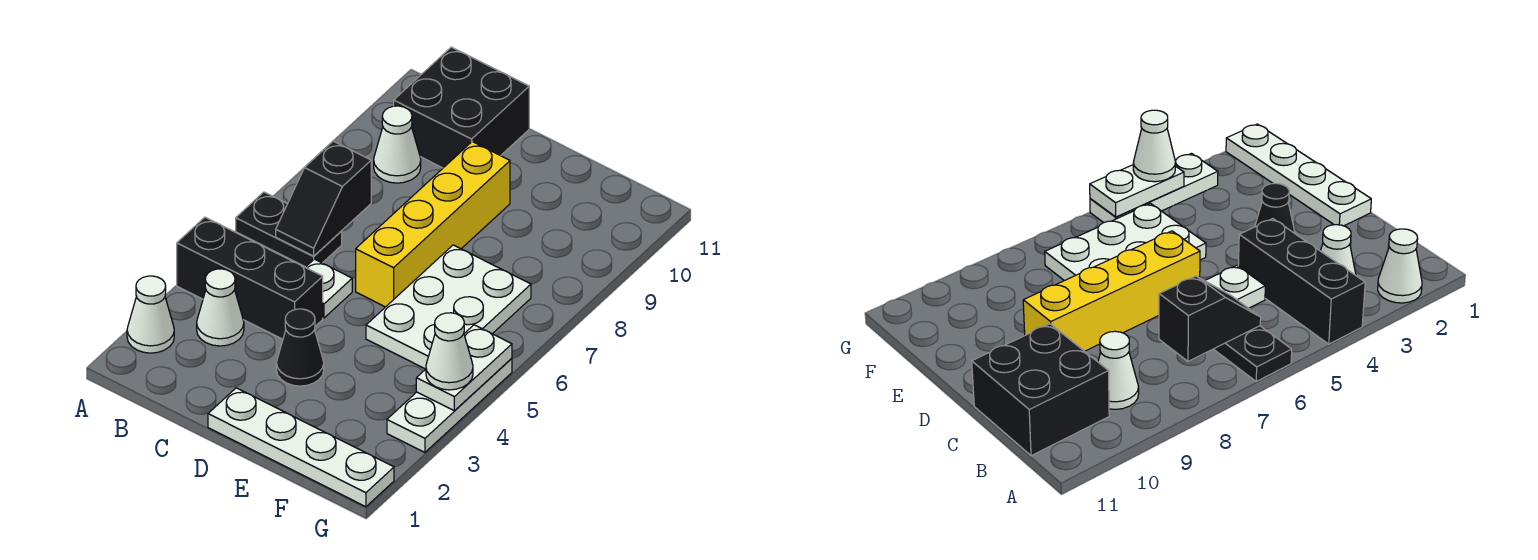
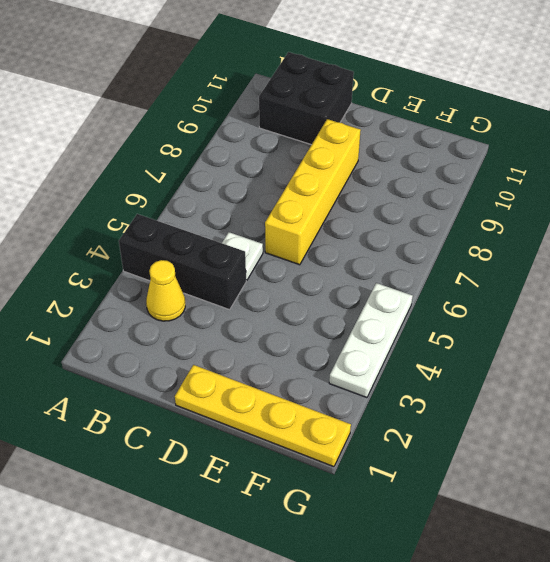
yellow cone B3 level 1 -> white cone B3 level 1
yellow plate D1:G1 level 1 -> white plate D1:G1 level 1
none -> white cone A2 level 1
none -> black plate A6:B6 level 1
none -> white cone B9 level 1

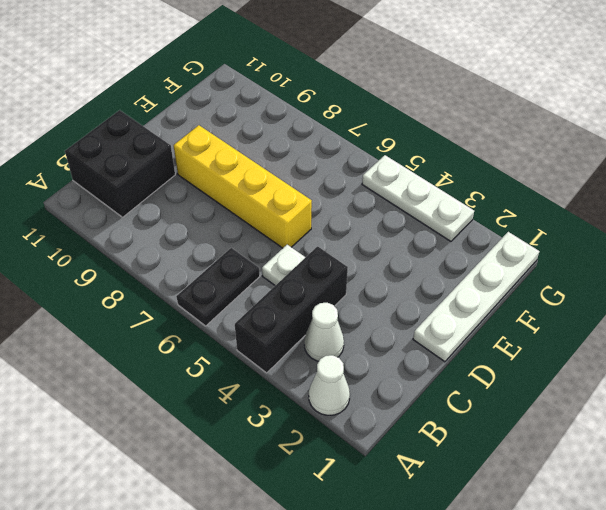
none -> white cone B9 level 1
none -> black cone D3 level 1
none -> white plate E5:F7 level 1

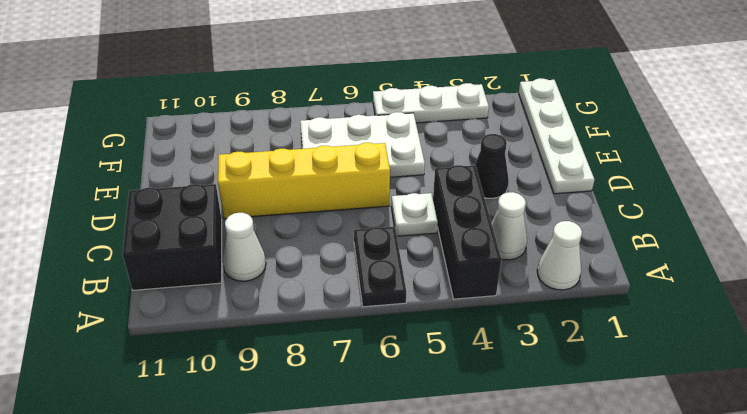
none -> black slope B6:B7 level 2 top 7
none -> white plate G4:G5 level 2
none -> white cone G4 level 3

